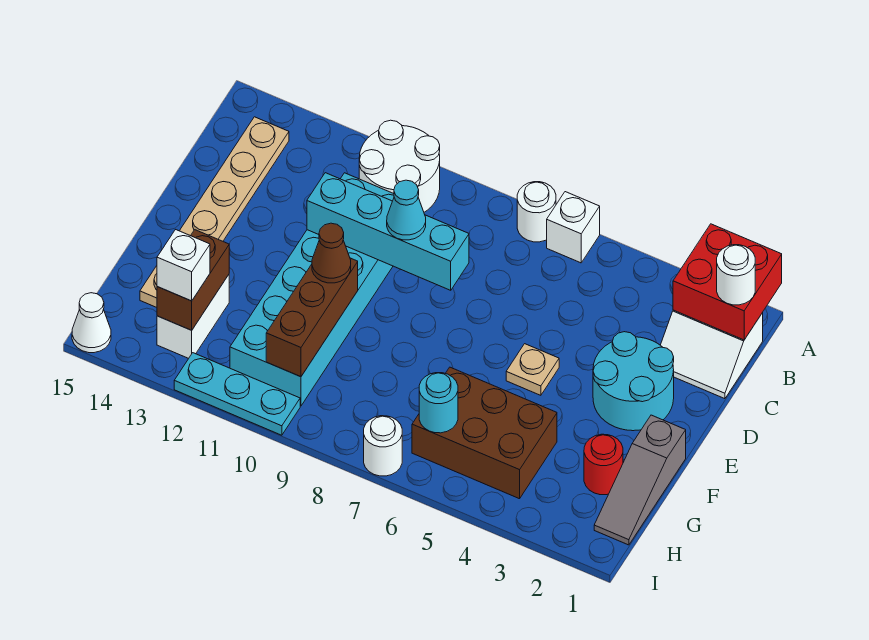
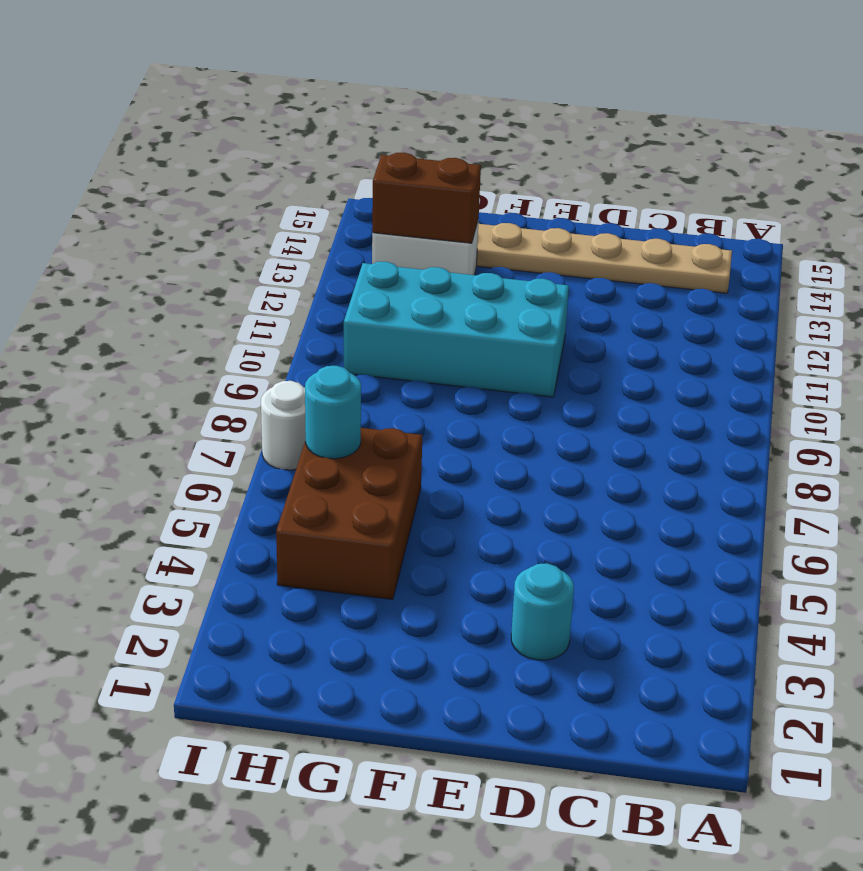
cyan round brick D3 level 1 -> cyan round brick D2:E3 level 1
cyan brick E10:H11 level 1 -> cyan brick C10:H11 level 1
none -> white brick A6 level 1
none -> white round brick A7 level 1
none -> white round brick A10:B11 level 1

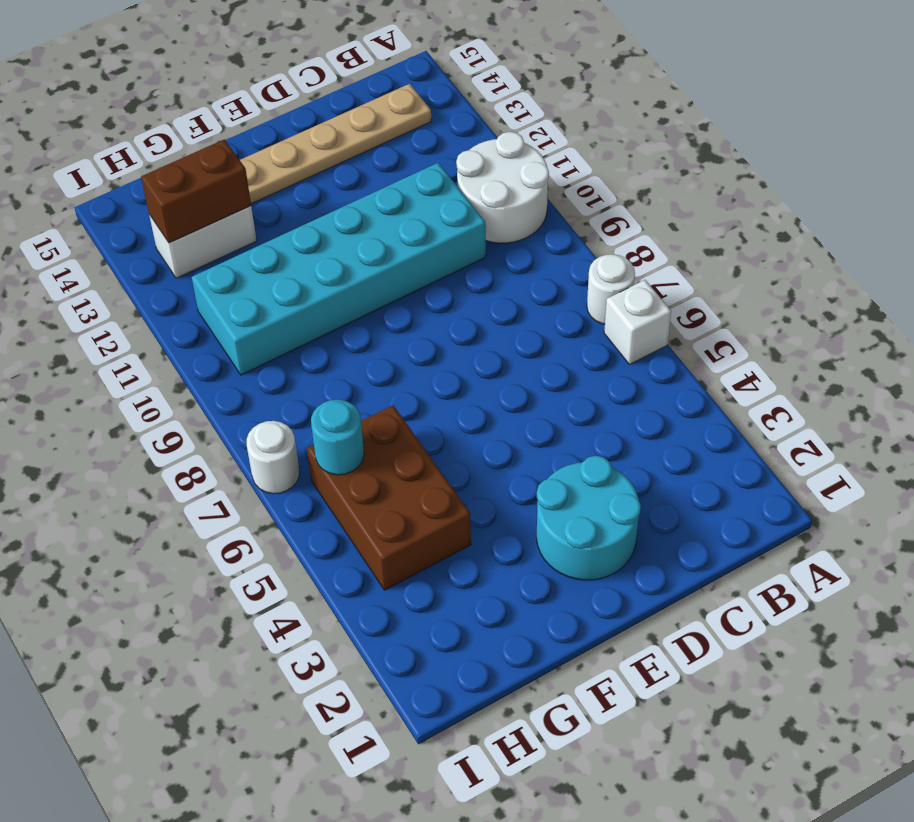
none -> white slope B1:C2 level 1 top B
none -> tan plate E5 level 1
none -> grey slope F1:H1 level 1 top F

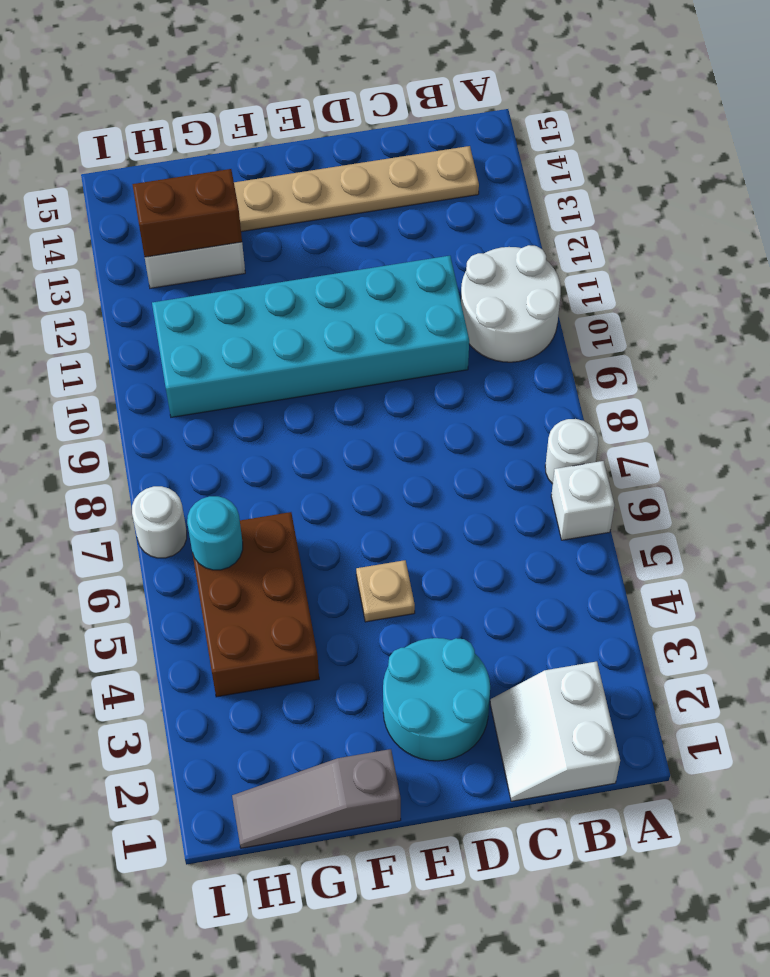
none -> red round brick G2 level 1
none -> cyan plate I10:I12 level 1
none -> white cone I15 level 1

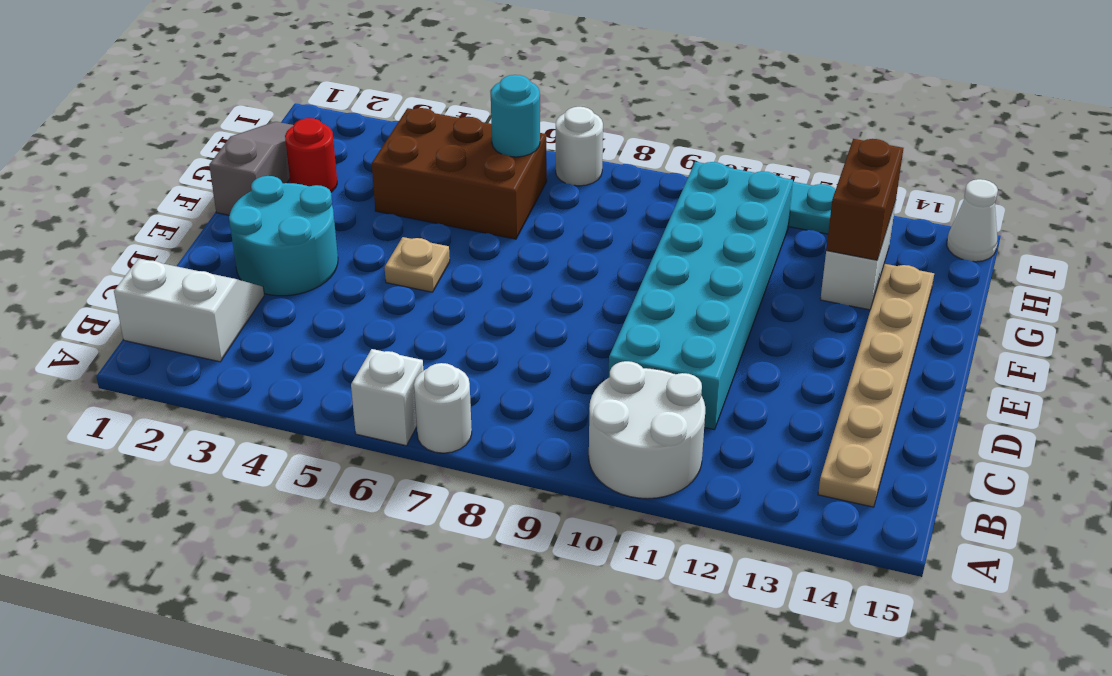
none -> red brick A1:B2 level 2
none -> cyan brick D8:D11 level 2
none -> brown brick F10:H10 level 2

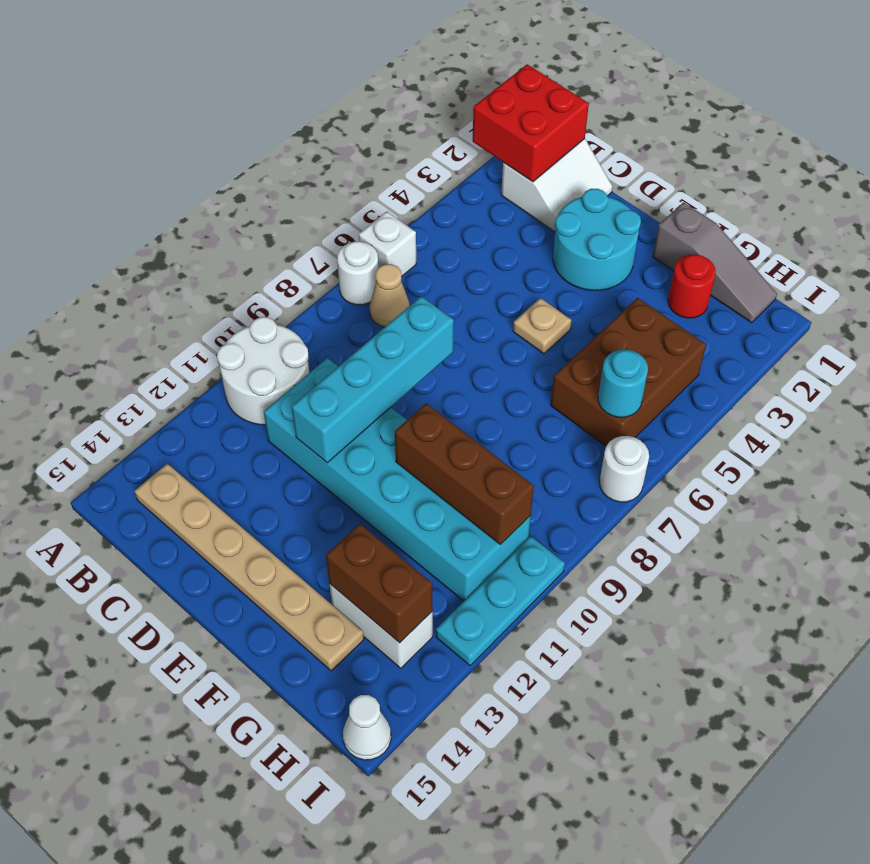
tan cone B7 level 1 -> none
none -> white round brick B1 level 3
none -> cyan cone D9 level 3
none -> brown cone F10 level 3

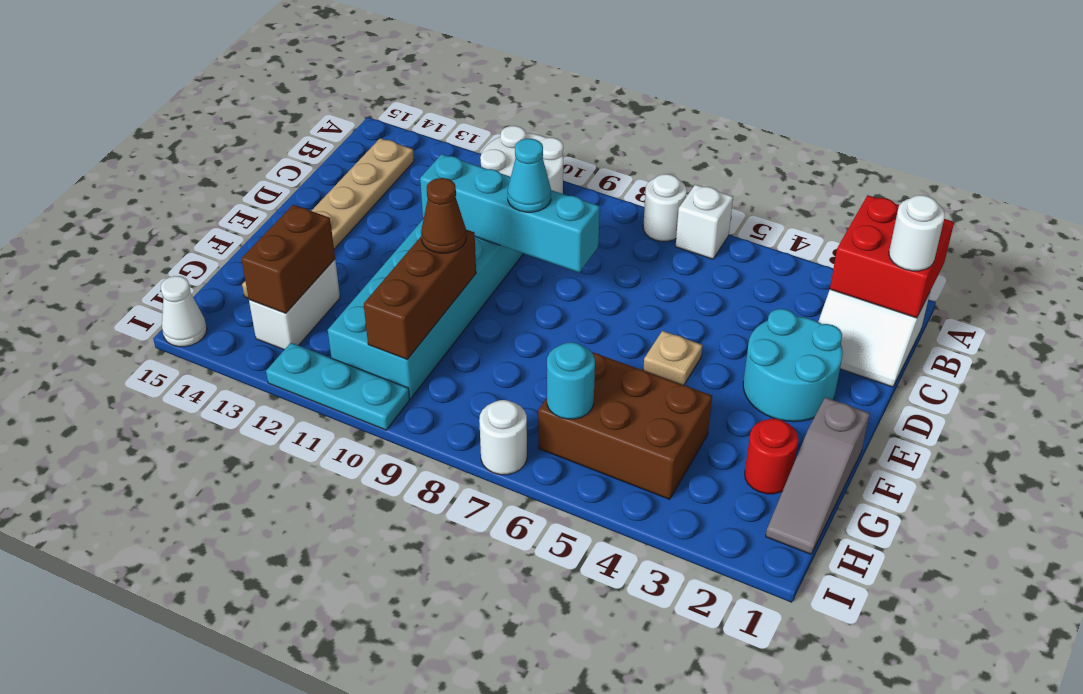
none -> white brick H13 level 3

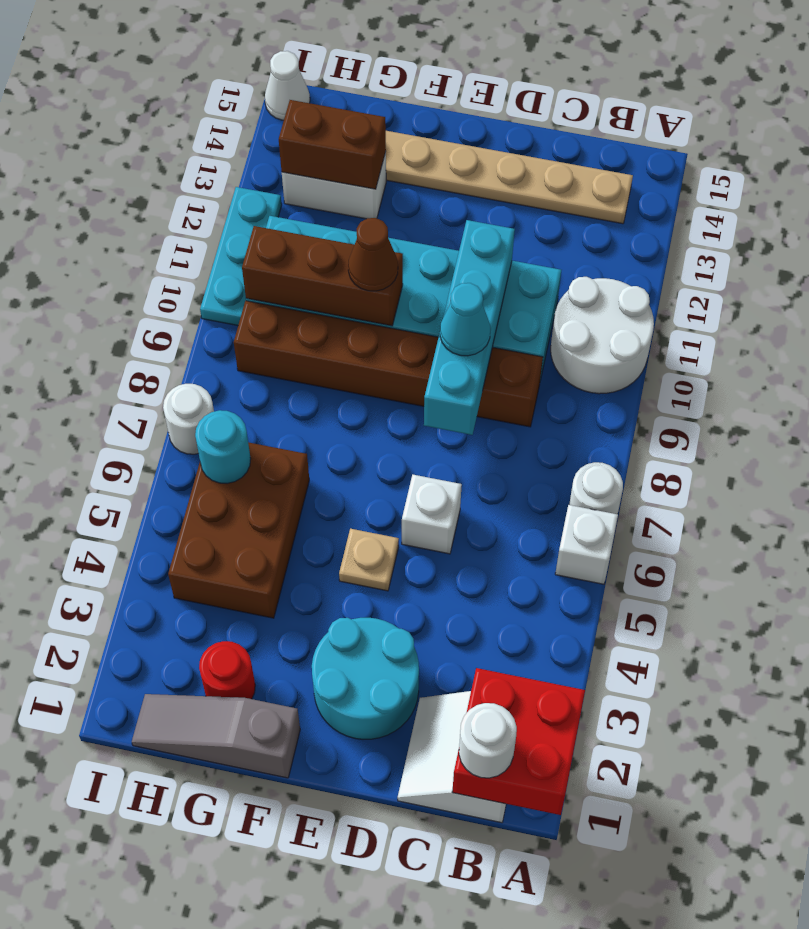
brown brick C9:H9 level 1 -> none
white brick D6 level 1 -> white brick H13 level 3

